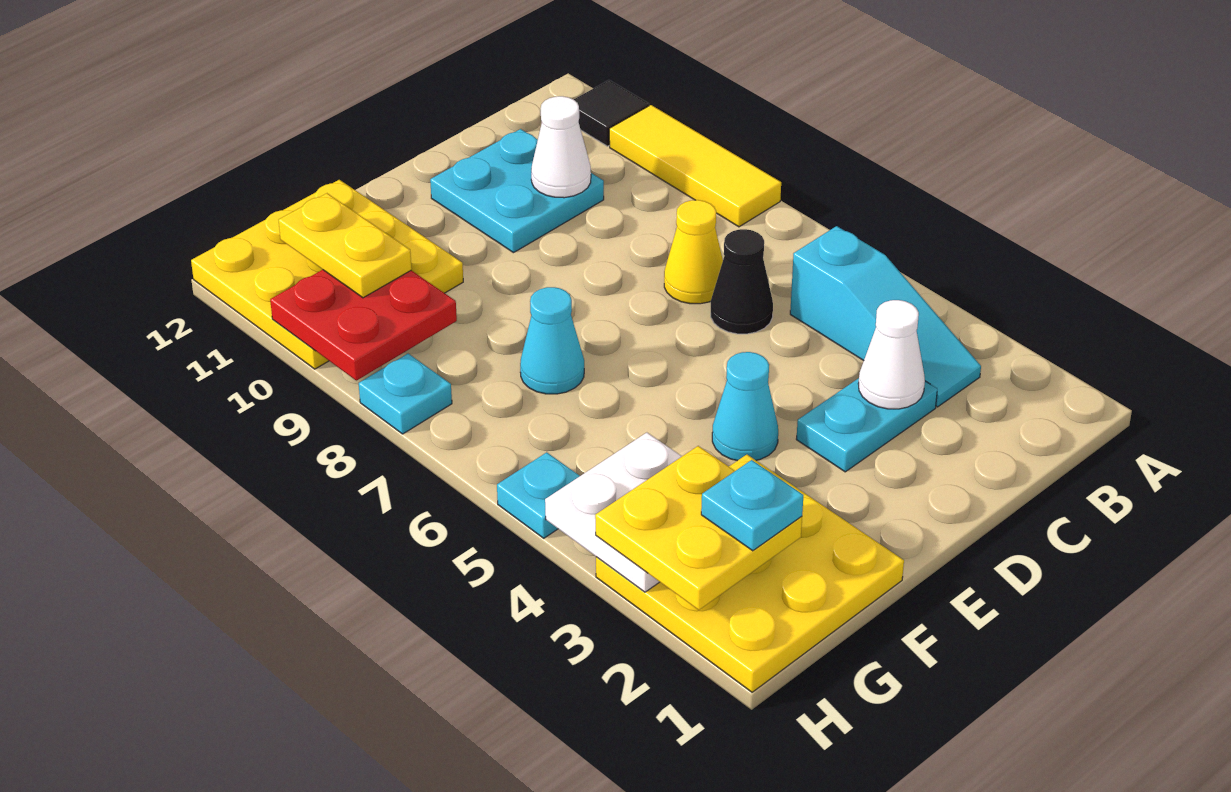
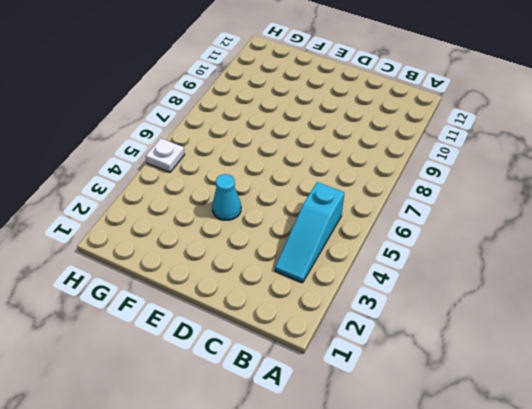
white plate H5 level 1 -> cyan plate H5 level 1
none -> yellow tile A8:A10 level 1
none -> black tile A11 level 1
none -> cyan plate C3:D3 level 1

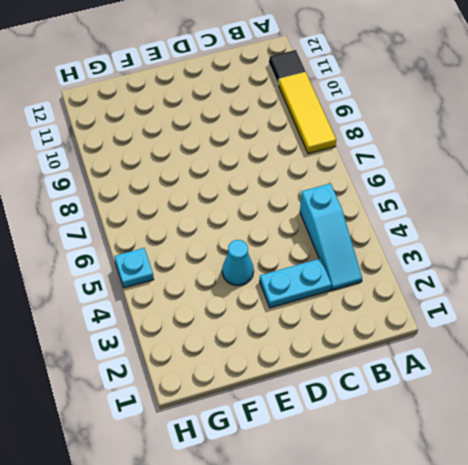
none -> black cone C6 level 1
none -> yellow cone C7 level 1
none -> cyan plate C10:D11 level 1

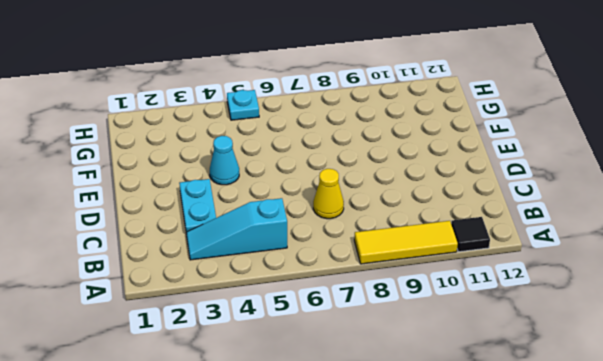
none -> black cone C6 level 1
none -> cyan plate C10:D11 level 1
none -> yellow plate F1:H3 level 1

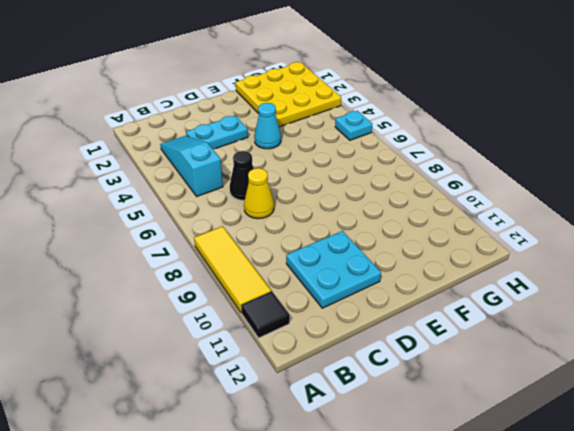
none -> cyan cone F7 level 1
none -> yellow plate F10:H12 level 1
none -> cyan plate H8 level 1

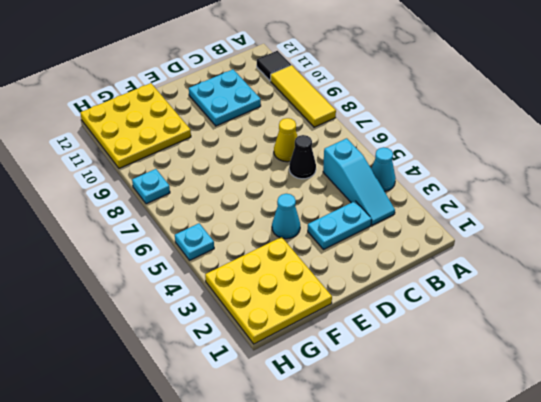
cyan cone A4 level 1 -> cyan cone F7 level 1
none -> white cone C3 level 2
none -> white cone C10 level 2
none -> white plate G3:H4 level 2

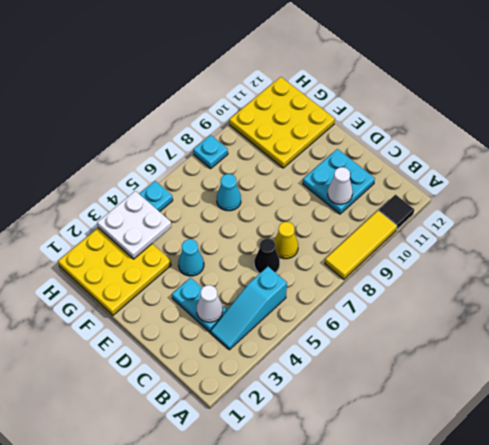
none -> red plate G9:H10 level 2
none -> yellow plate G2:H3 level 3
none -> yellow plate G10:G11 level 3

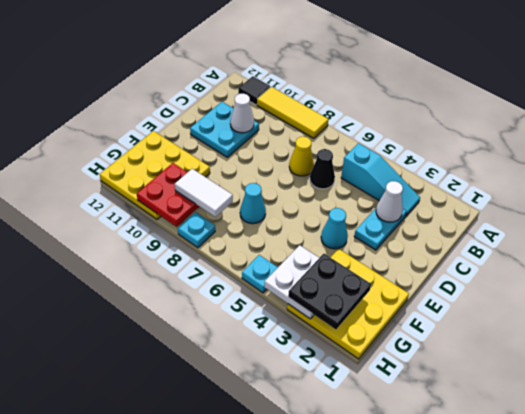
black plate G2:H3 level 3 -> yellow plate G2:H3 level 3
white tile G8:G9 level 3 -> none
none -> yellow plate G10:G11 level 3
none -> cyan plate G2 level 4

